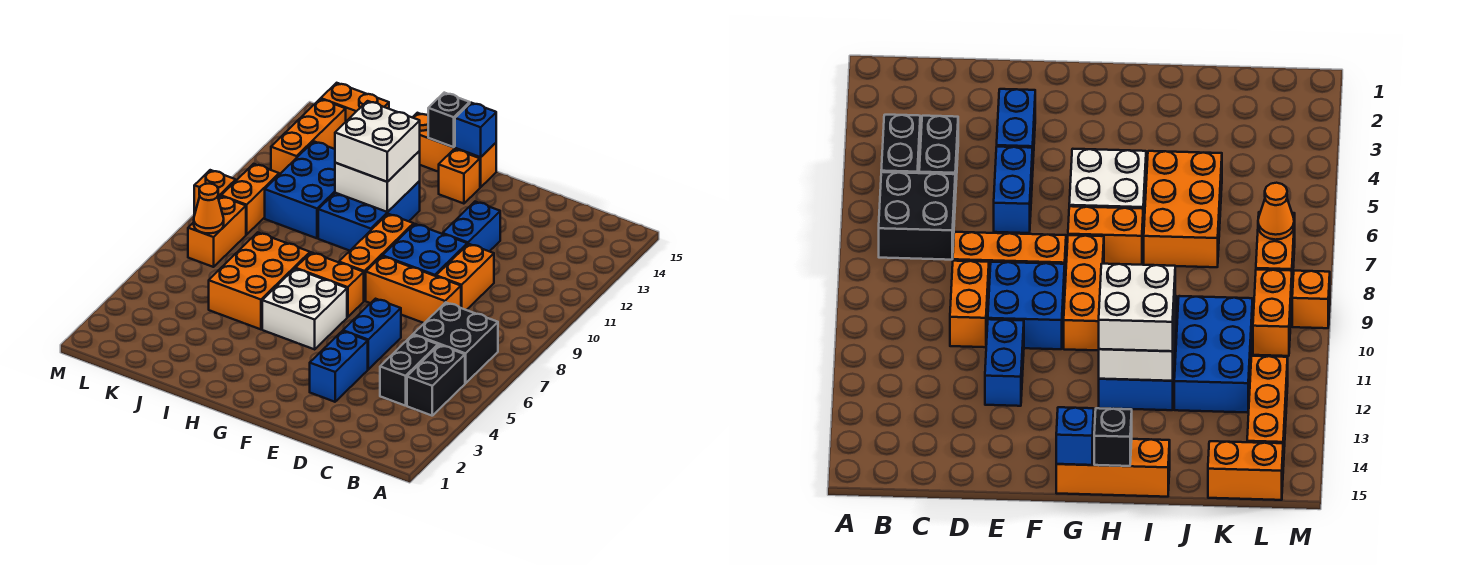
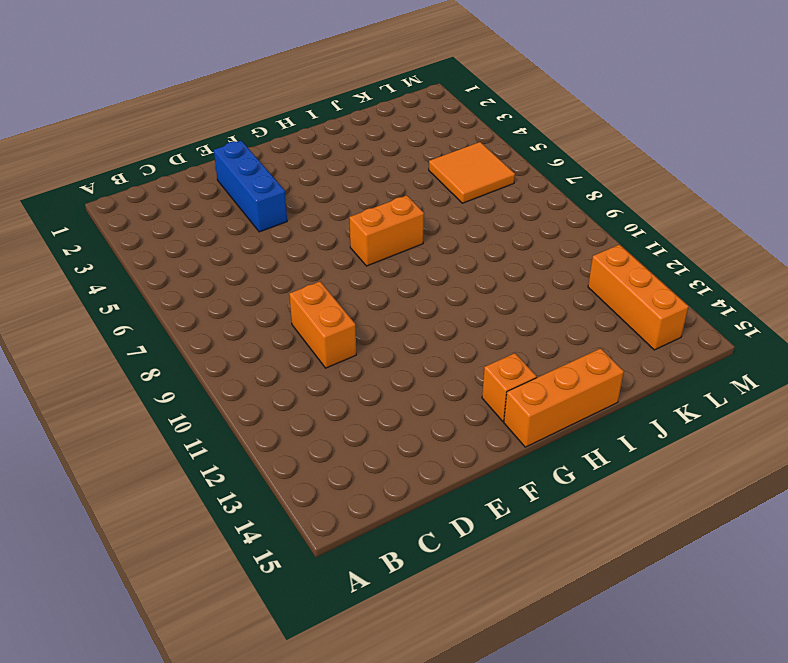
blue brick E2:E4 level 1 -> blue brick E3:E4 level 1
orange tile K5:L6 level 1 -> none
none -> black brick B4:B5 level 1
none -> black brick B6:C7 level 1
none -> black brick C4:C5 level 1

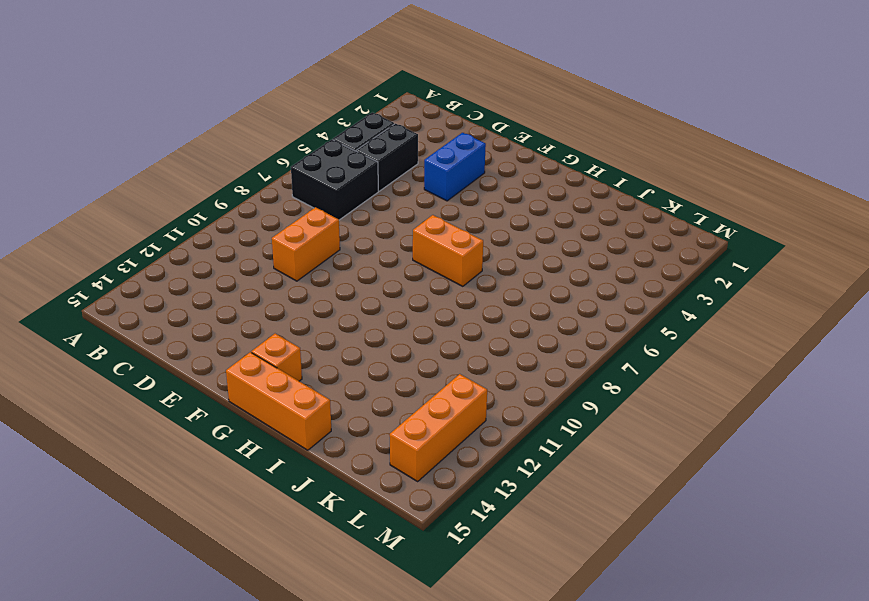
none -> orange brick D8:F8 level 1
none -> blue brick E5:E6 level 1
none -> blue brick E9:F10 level 1

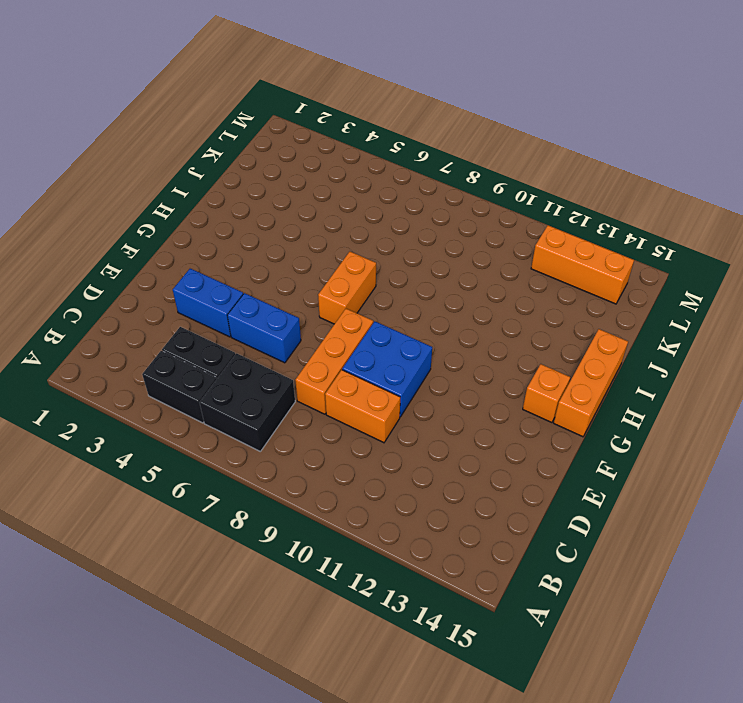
none -> blue brick E11:E12 level 1
none -> white brick G5:H6 level 1
none -> orange brick G8:G10 level 1

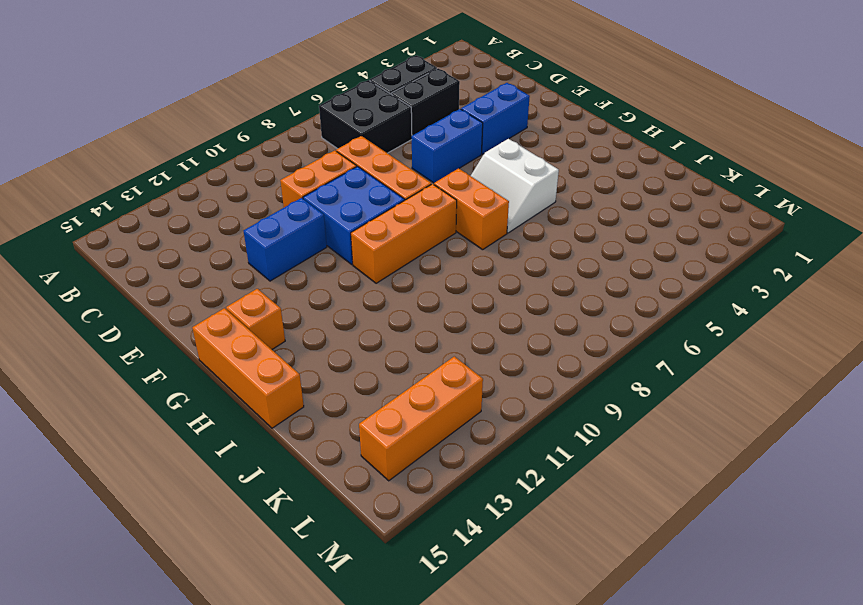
white slope G5:H6 level 1 top 5 -> white brick G5:H6 level 1
none -> blue brick H10:I12 level 1
none -> orange brick I5:J7 level 1
none -> blue brick J10:K12 level 1

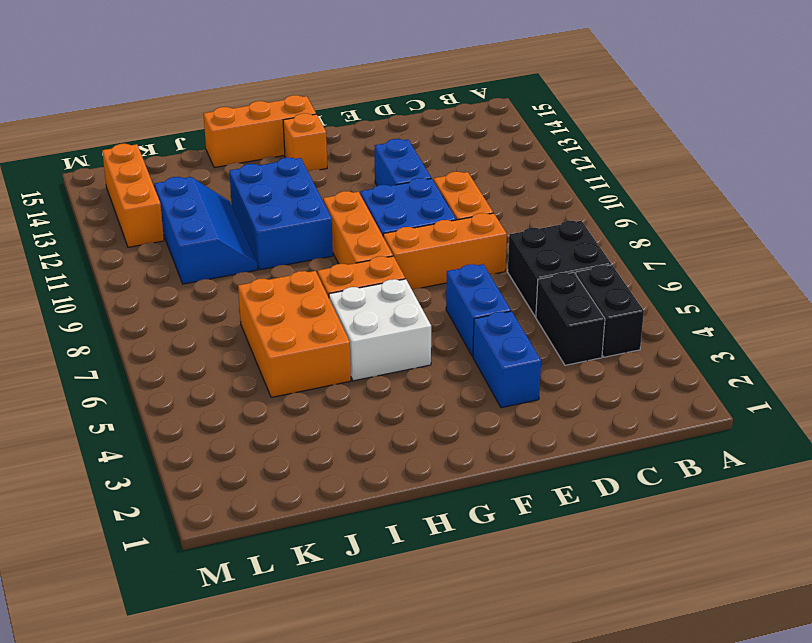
blue slope J10:K12 level 1 top K -> blue brick J10:K12 level 1
none -> orange brick K15:L15 level 1
none -> orange brick L7:L8 level 1
none -> orange brick L9:L10 level 1

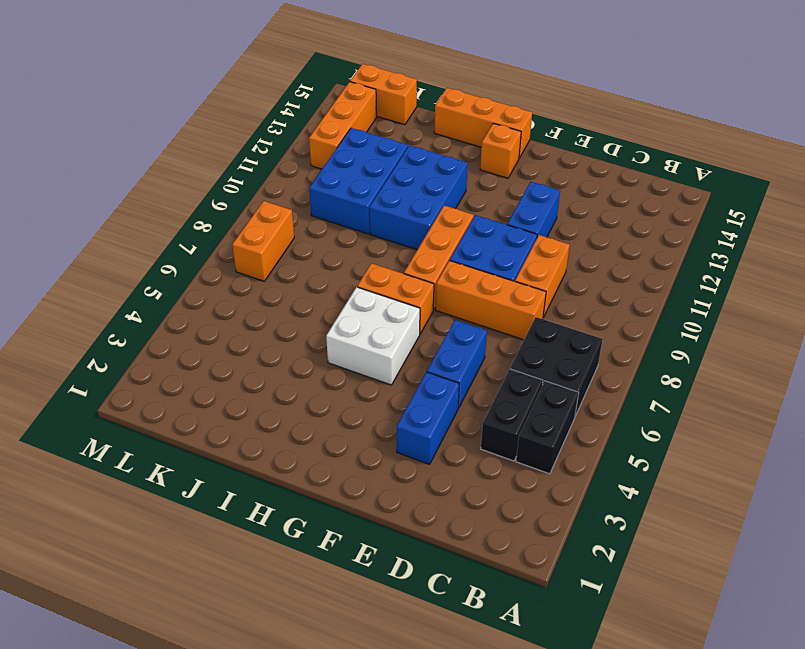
none -> orange brick I5:J7 level 1
none -> orange brick L9:L10 level 1
none -> orange brick M9 level 1

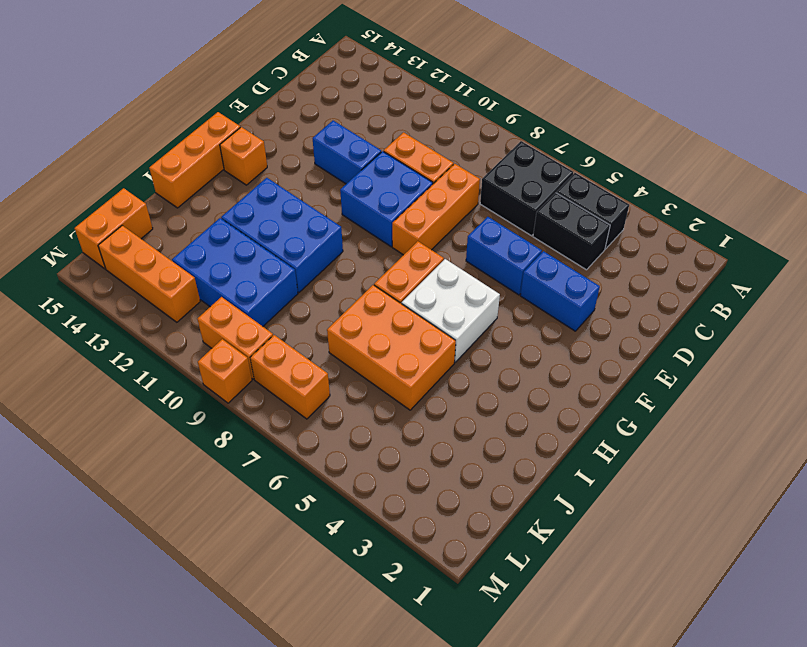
none -> orange brick G8:G10 level 1
none -> blue brick G15 level 2
none -> white brick H11:I12 level 2

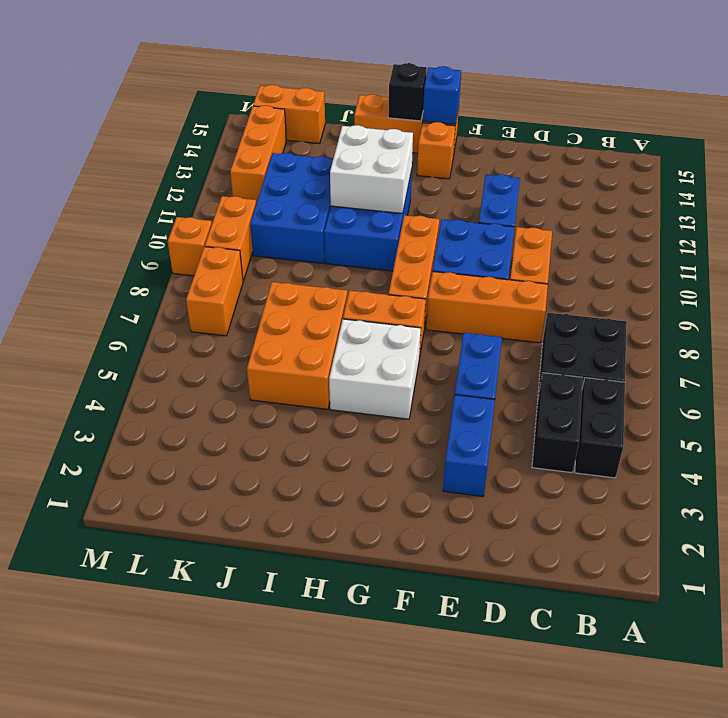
none -> orange cone L7 level 2
none -> white brick H11:I12 level 3

